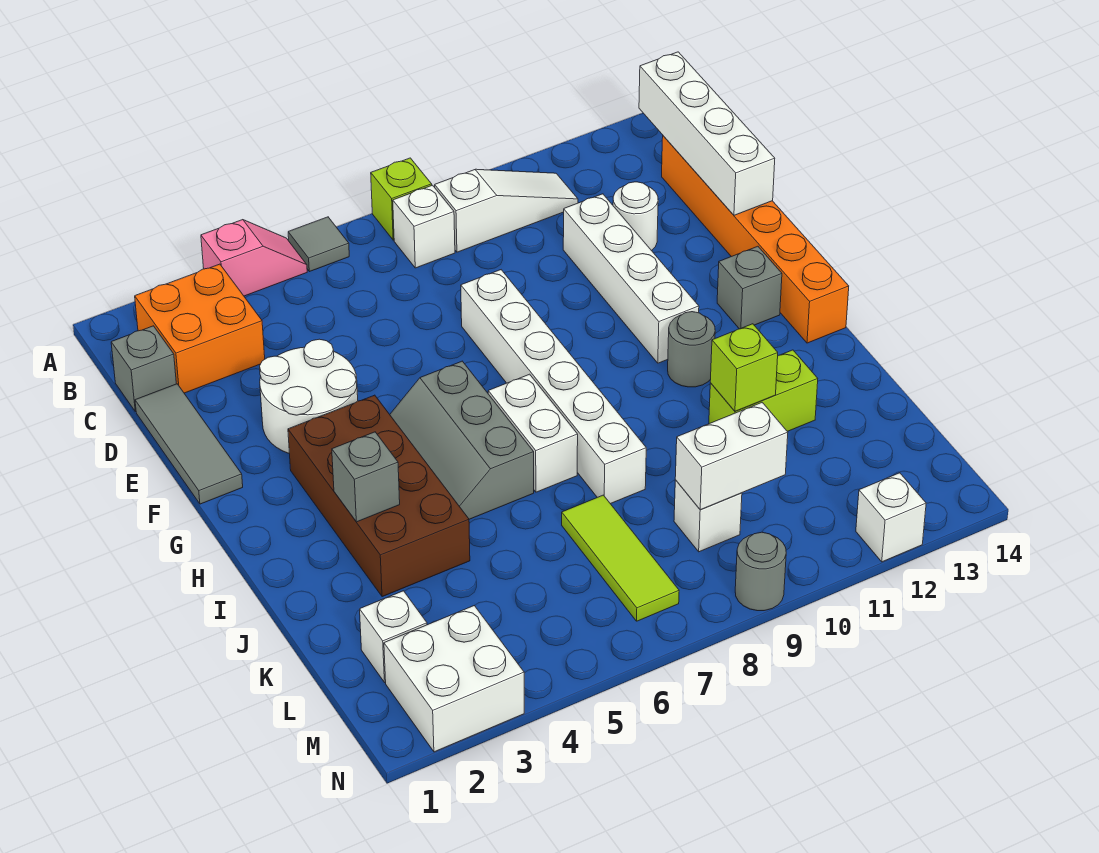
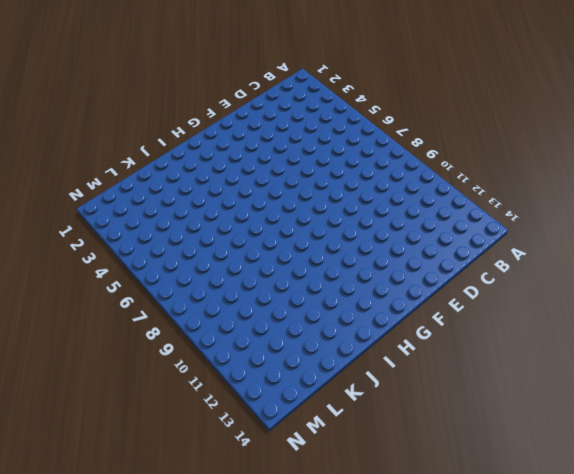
none -> pink slope A4:A5 level 1 top 4
none -> grey tile A6 level 1
none -> lime brick A8 level 1

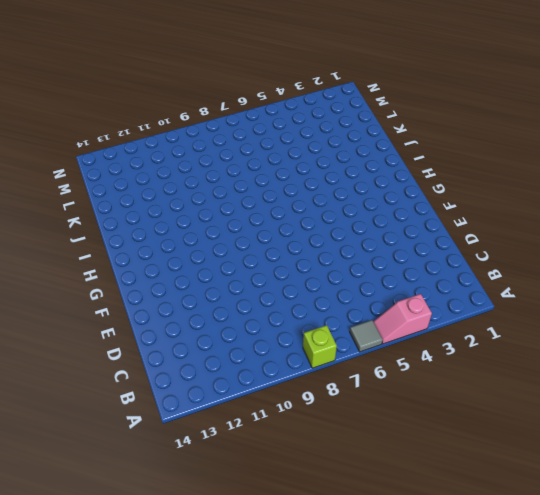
none -> orange brick B2:C3 level 1
none -> white brick B8 level 1
none -> white slope B9:B11 level 1 top 9

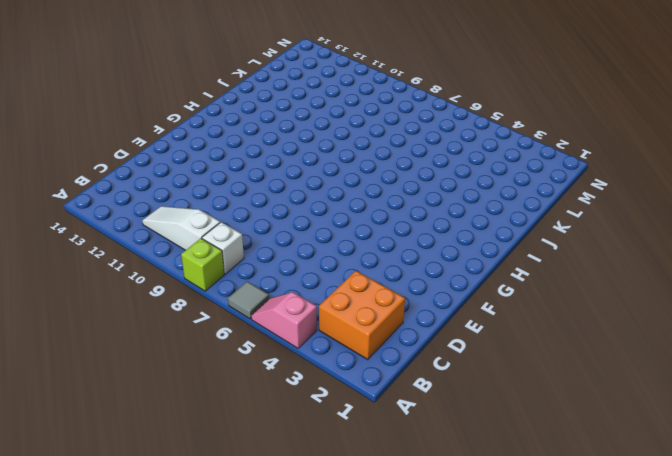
none -> grey brick C1 level 1
none -> orange brick C14:H14 level 1
none -> grey tile D1:F1 level 1

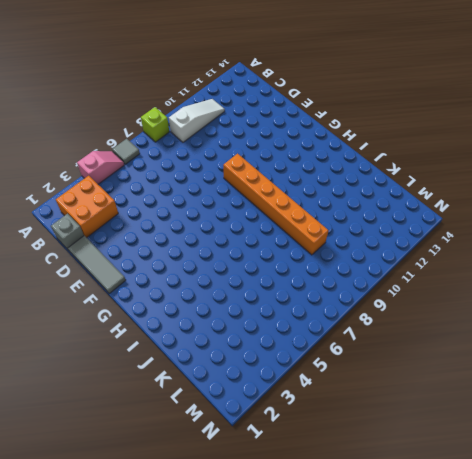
orange brick F9:K9 level 1 -> orange brick C14:H14 level 1
none -> white brick B8 level 1
none -> white brick D11:G11 level 1
none -> white round brick D12 level 1

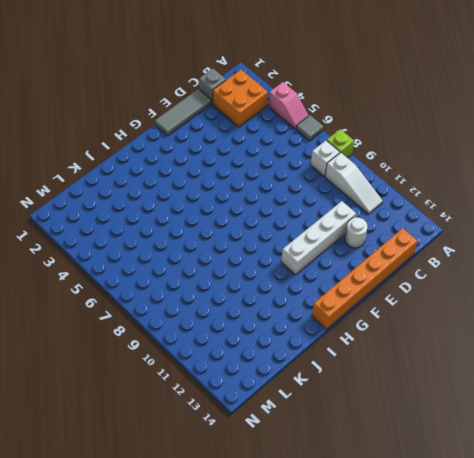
none -> white round brick E3:F4 level 1
none -> white brick E8:J8 level 1
none -> brown brick G3:J4 level 1

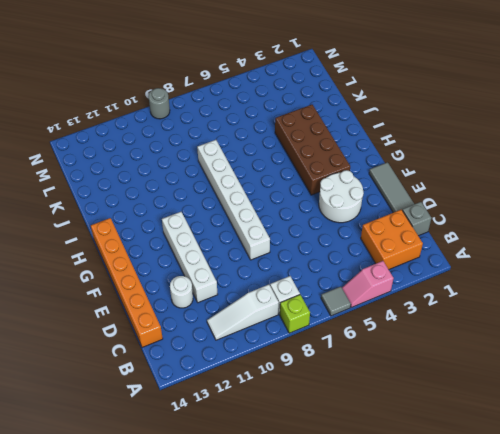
none -> grey slope G5:I6 level 1 top 6
none -> grey brick G13 level 1
none -> white brick H7:I7 level 1

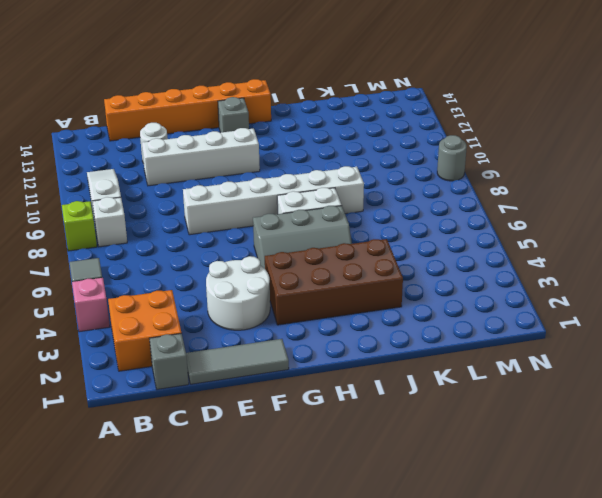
none -> grey round brick H11 level 1
none -> lime brick J11:J12 level 1
none -> lime tile K7:M7 level 1

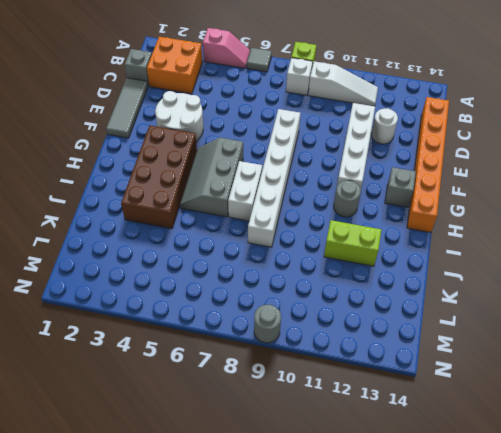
none -> lime tile K7:M7 level 1
none -> white brick L2 level 1
none -> white brick L9 level 1

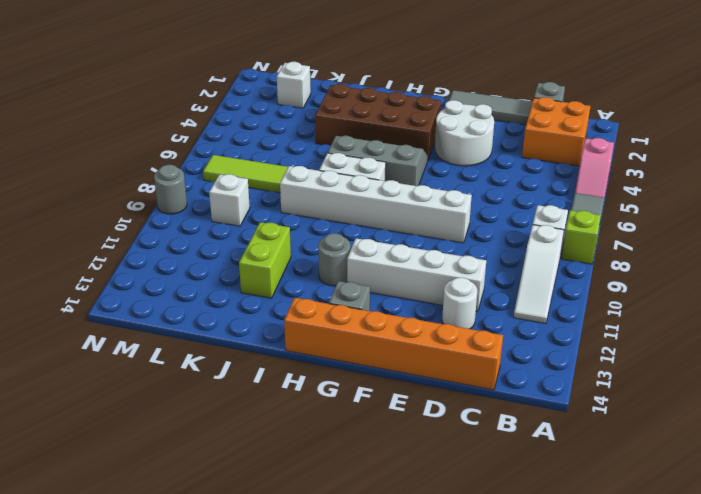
none -> white brick M2:N3 level 1
none -> white brick N12 level 1
none -> white brick B14:E14 level 2

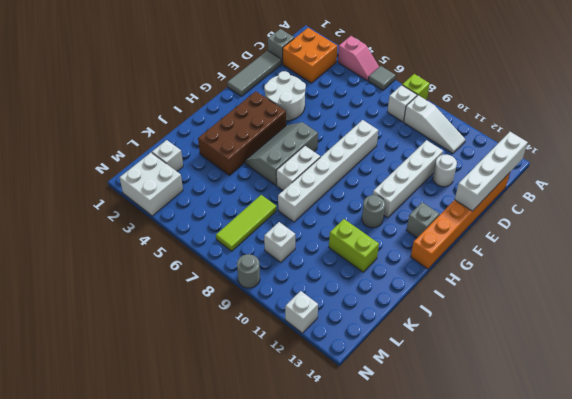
none -> grey brick I3 level 2
none -> lime brick J11 level 2
none -> white brick L9:L10 level 2

